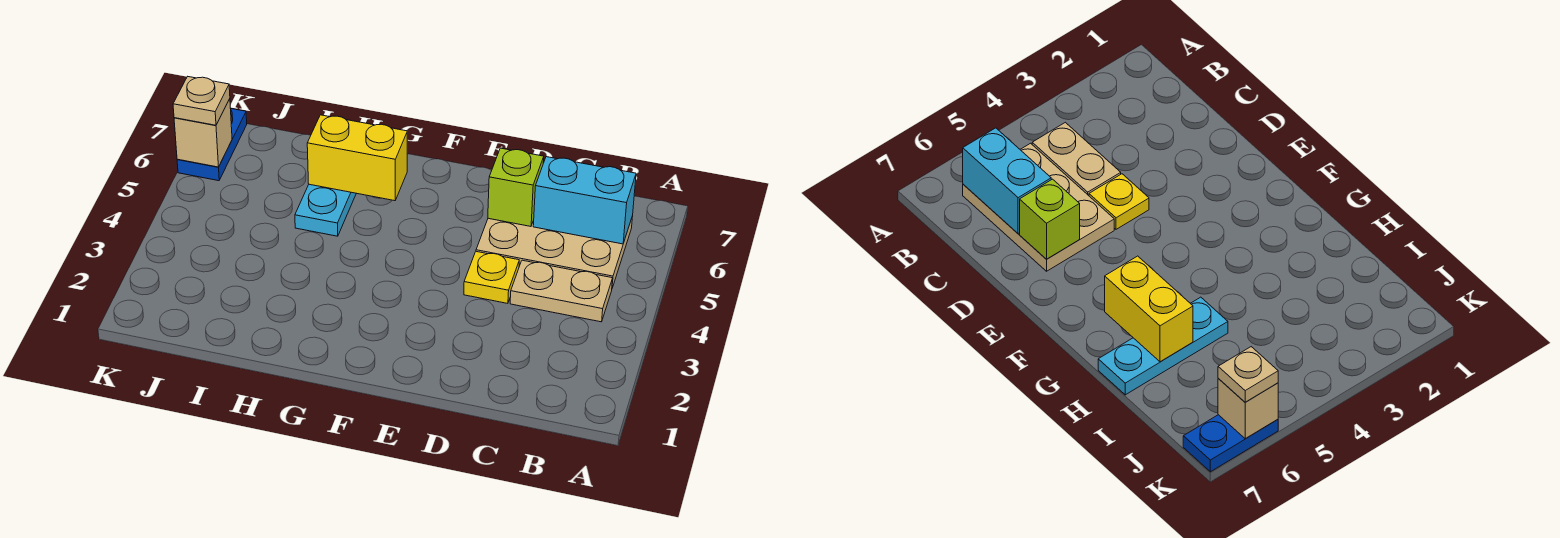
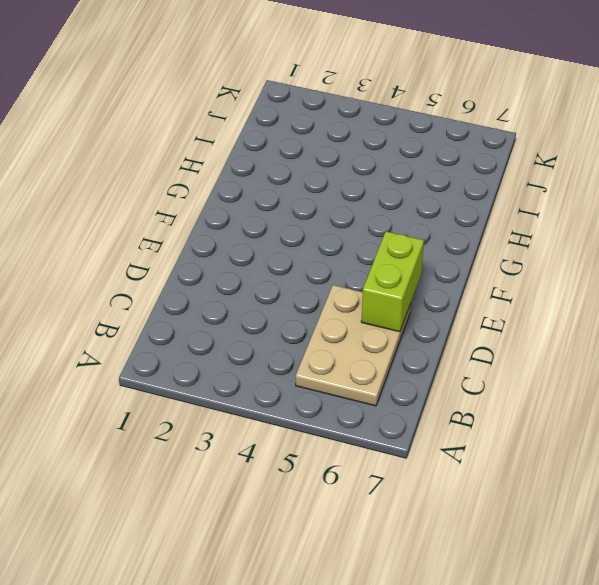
lime brick D6:E6 level 2 -> lime brick D6 level 2
none -> tan plate B4:C4 level 1
none -> yellow plate D4 level 1

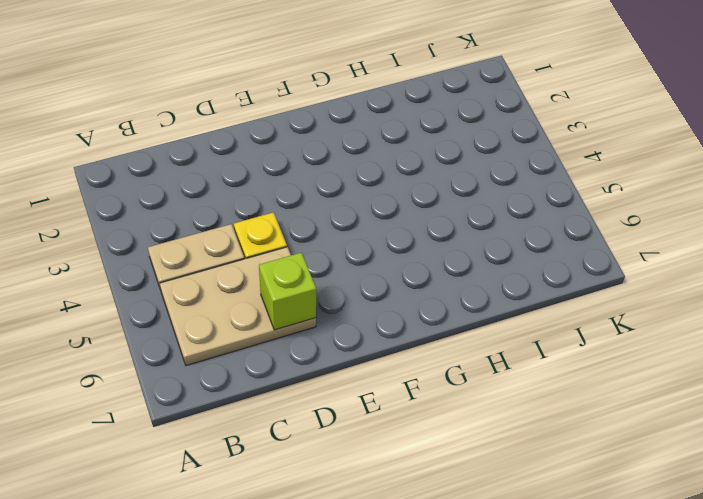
none -> cyan plate H5:H7 level 1
none -> blue plate K6:K7 level 1

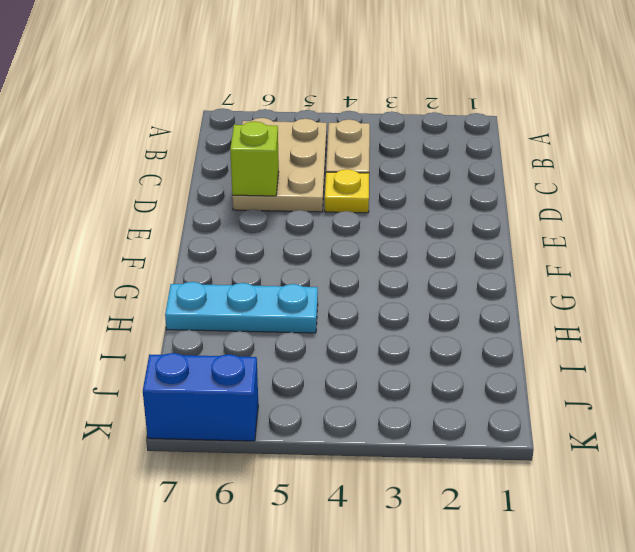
blue brick K6:K7 level 1 -> blue plate K6:K7 level 1
none -> cyan brick B6:C6 level 2
none -> yellow brick G6:H6 level 2

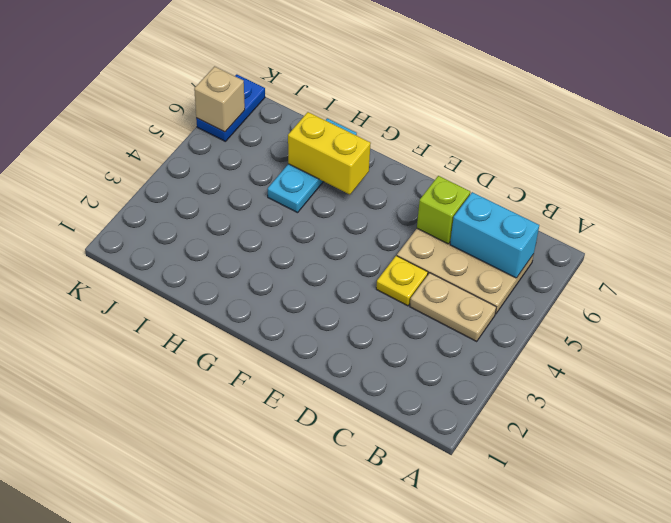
none -> tan plate K6 level 3

